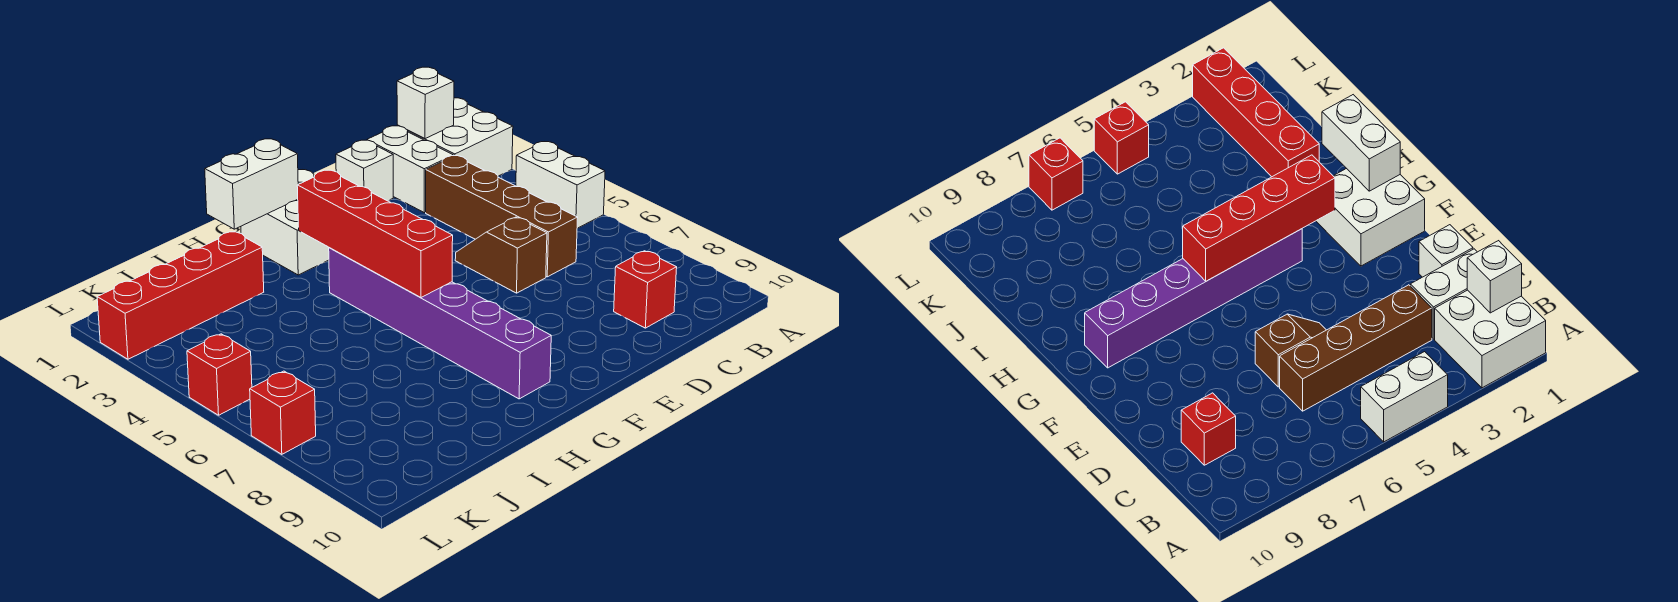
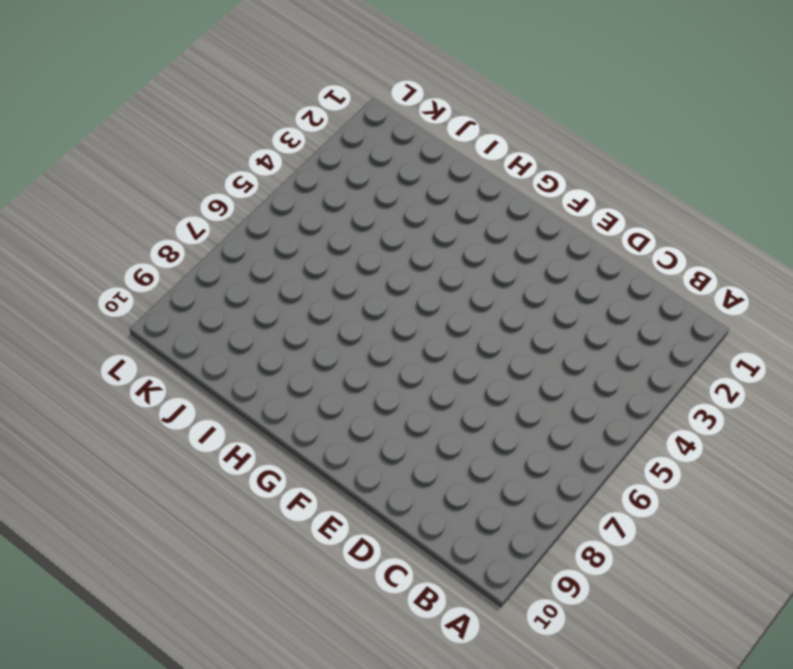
none -> white brick A1:B2 level 1
none -> white brick A4:A5 level 1
none -> white brick C1:C2 level 1

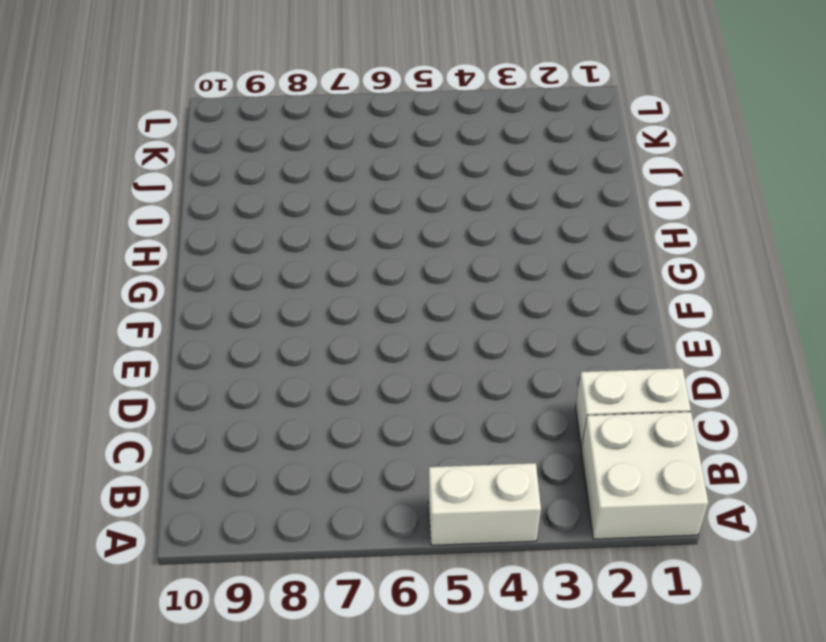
none -> brown brick C3:C6 level 1
none -> red brick C9 level 1
none -> white brick D1 level 1

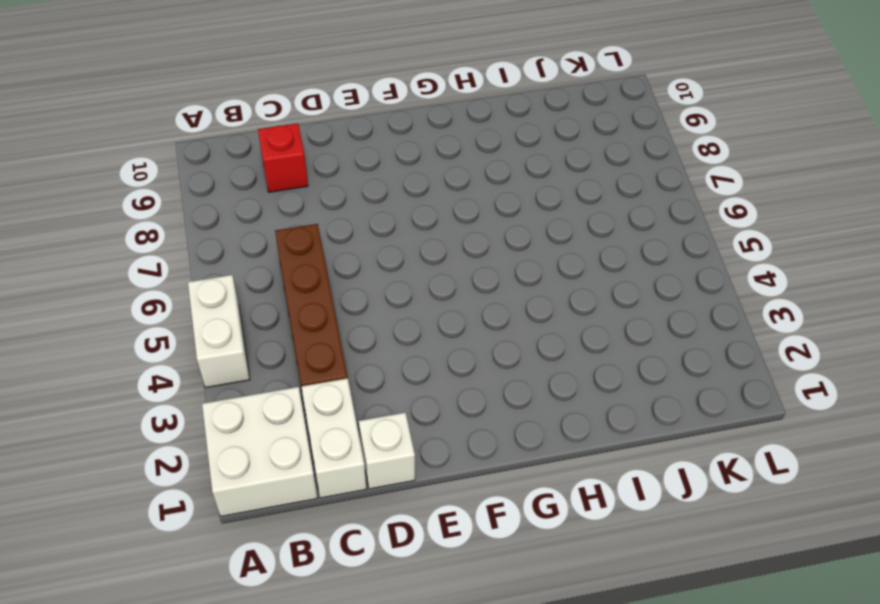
none -> brown slope D5:D6 level 1 top 6
none -> white brick F1:G2 level 1
none -> purple brick G4:G9 level 1

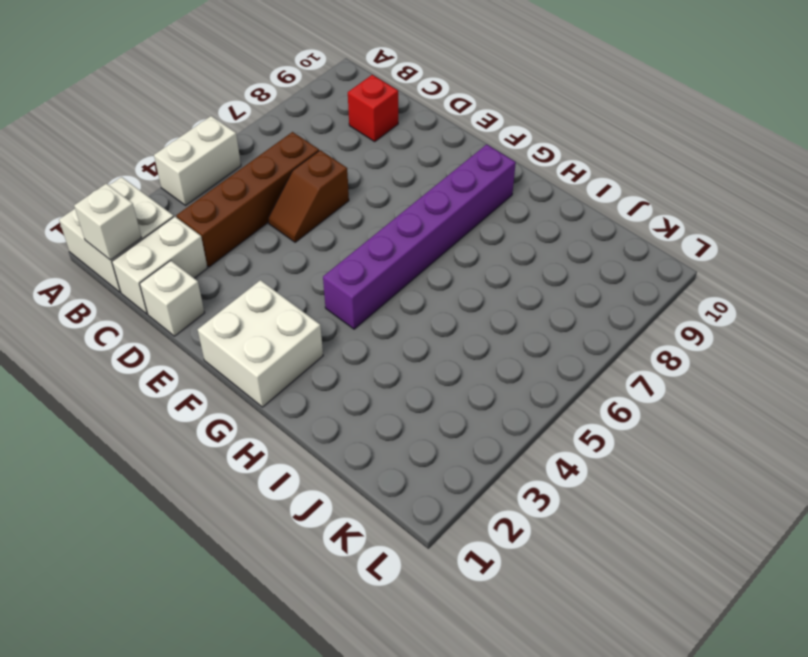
none -> red brick I2:L2 level 1
none -> red brick L5 level 1
none -> red brick L7 level 1

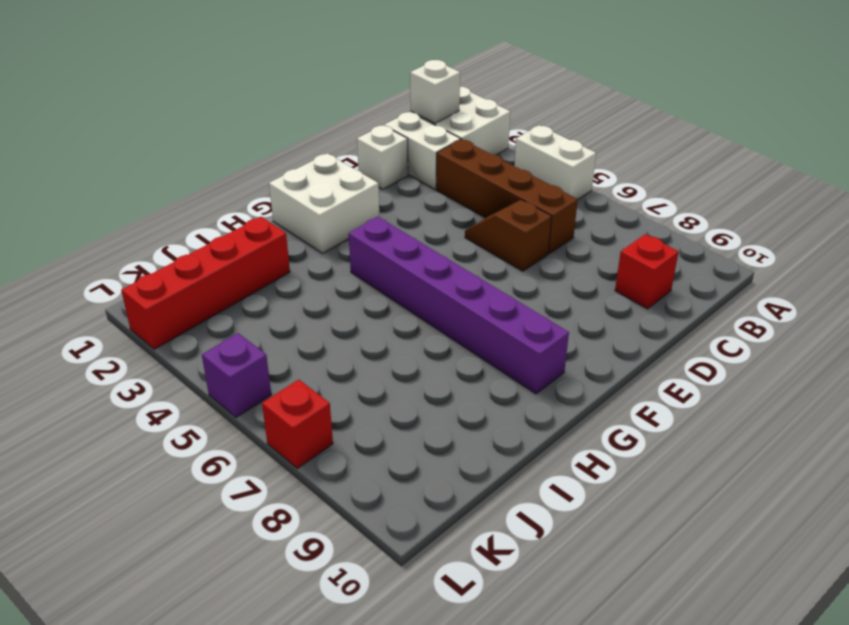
purple brick L5 level 1 -> red brick L5 level 1
none -> white brick G1:H1 level 2
none -> red brick G3:G6 level 2

